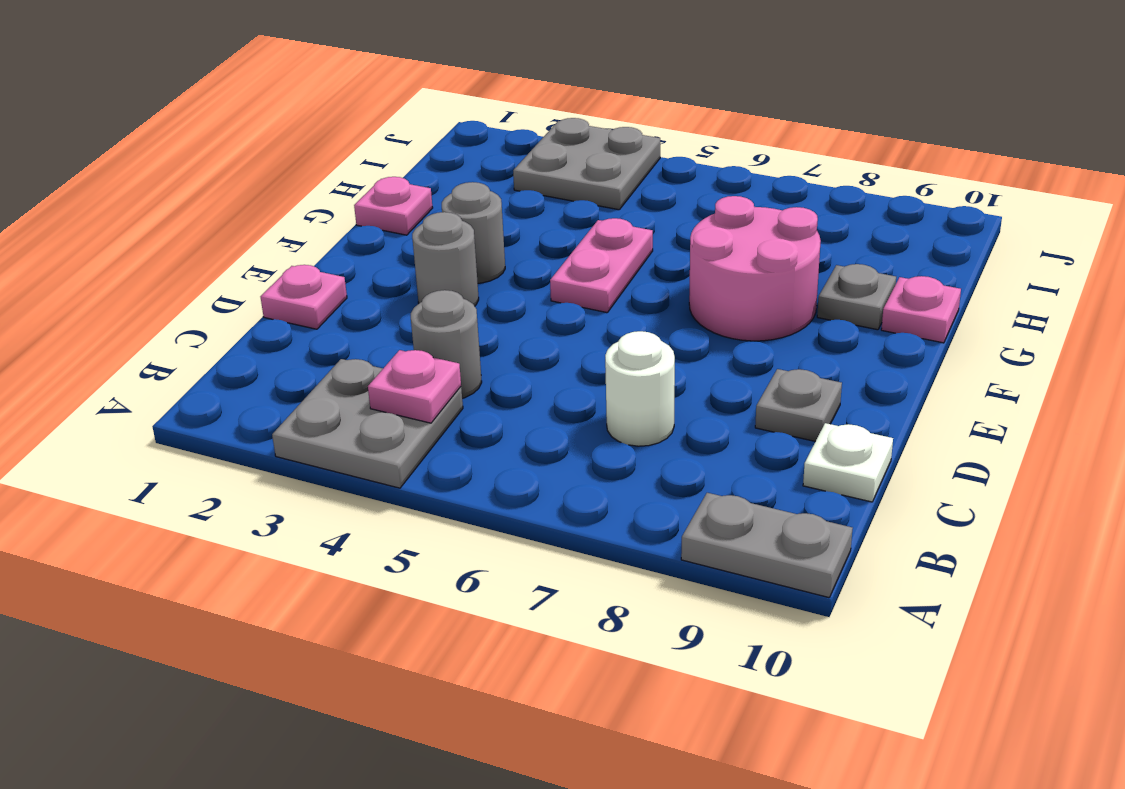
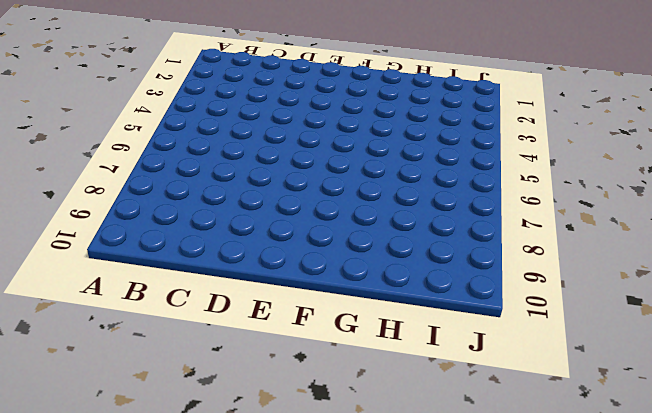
none -> grey plate A3:B4 level 1
none -> grey plate A9:A10 level 1
none -> grey round brick C4 level 1

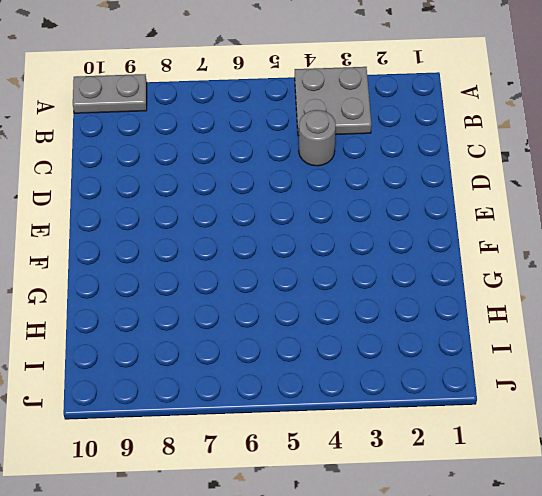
none -> white round brick C7 level 1
none -> white plate C10 level 1
none -> pink plate D1 level 1

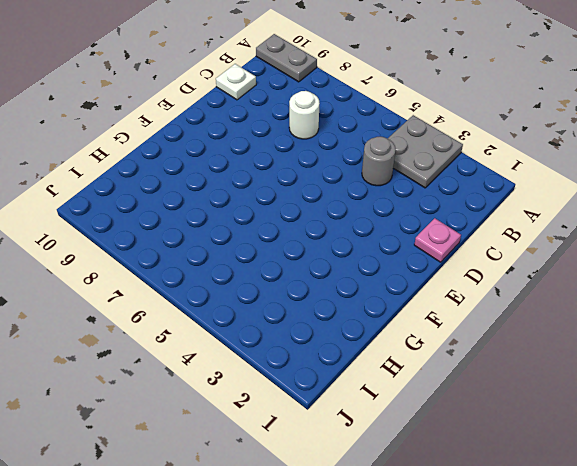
none -> grey plate D9 level 1
none -> grey round brick E3 level 1
none -> grey round brick F3 level 1

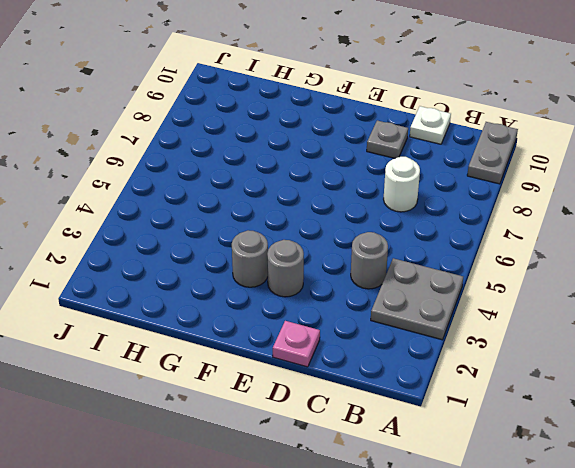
none -> pink plate F5:G5 level 1
none -> pink round brick F7:G8 level 1
none -> pink plate G1 level 1

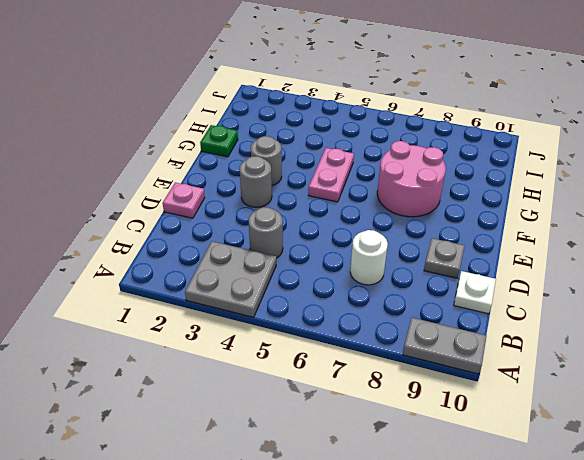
green plate G1 level 1 -> pink plate G1 level 1
none -> grey plate G9 level 1
none -> pink plate G10 level 1
none -> grey plate I3:J4 level 1

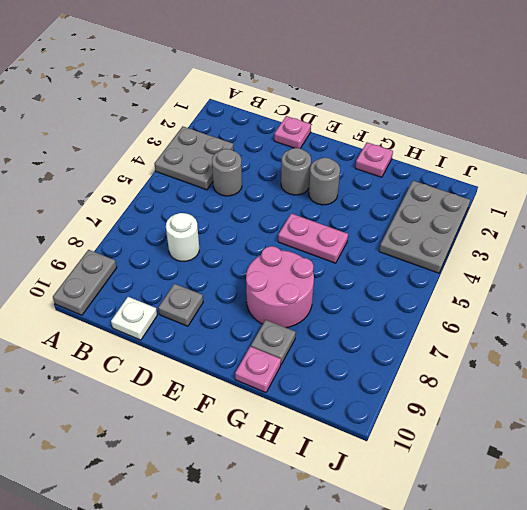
grey plate I2:J4 level 1 -> grey plate I3:J4 level 1
none -> pink plate B4 level 2

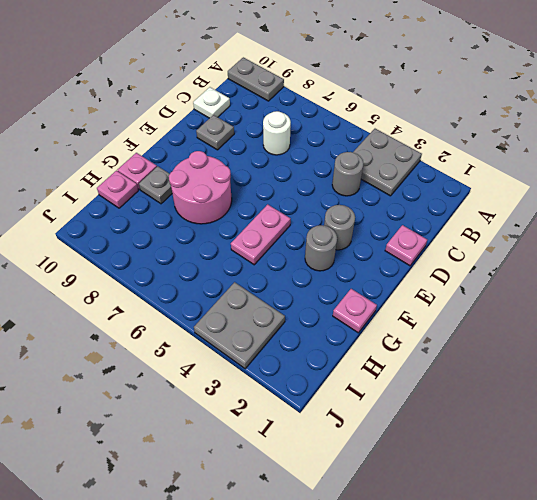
pink plate H10 level 1 -> pink plate B4 level 2

